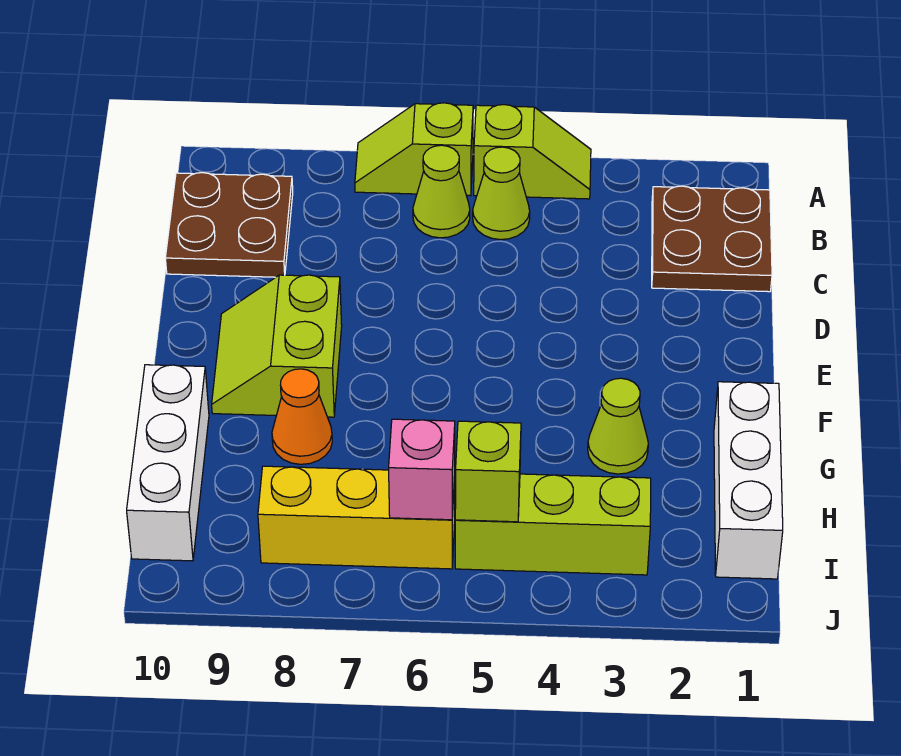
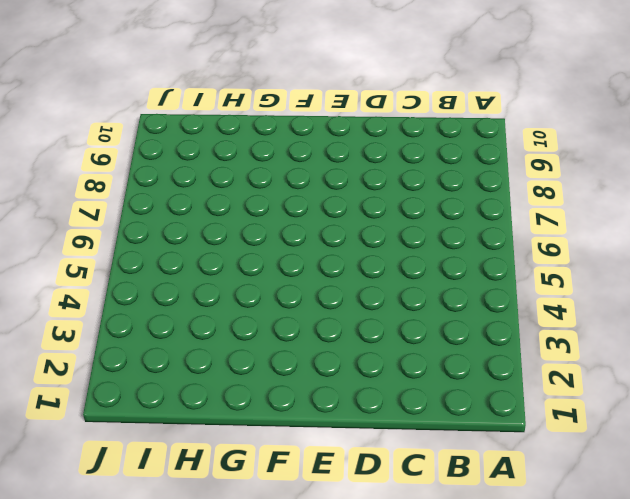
none -> lime slope A4:A5 level 1 top 5
none -> lime slope A6:A7 level 1 top 6
none -> brown plate B1:C2 level 1

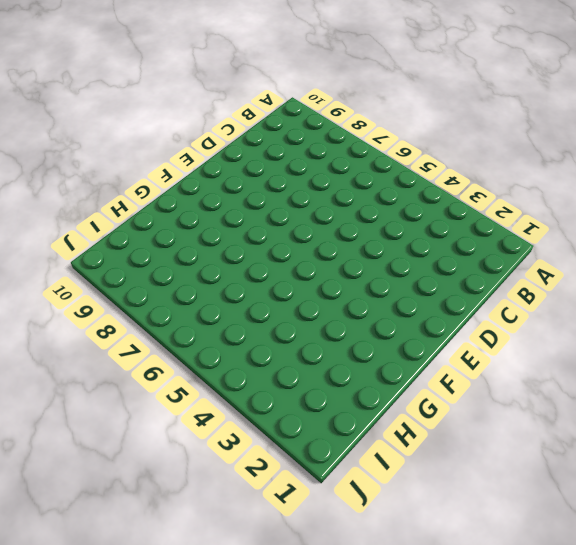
none -> lime slope A4:A5 level 1 top 5
none -> lime slope A6:A7 level 1 top 6
none -> brown plate B1:C2 level 1

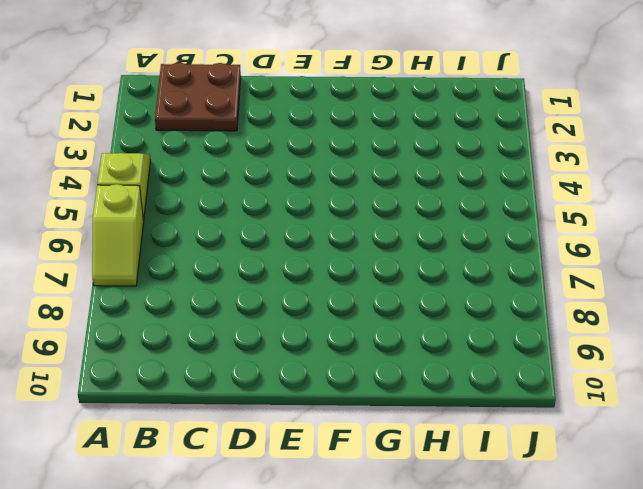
none -> lime cone B5 level 1
none -> lime cone B6 level 1
none -> brown plate B9:C10 level 1

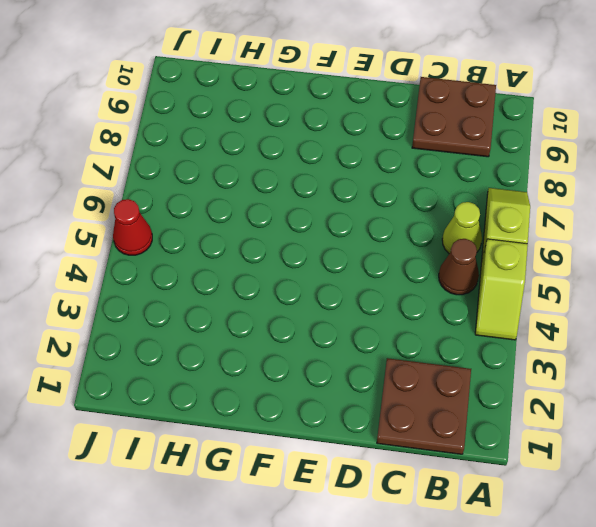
brown cone B5 level 1 -> lime cone B5 level 1
red cone J5 level 1 -> none
none -> lime slope E8:F9 level 1 top 8
none -> white brick G1:I1 level 1
none -> lime cone G3 level 1

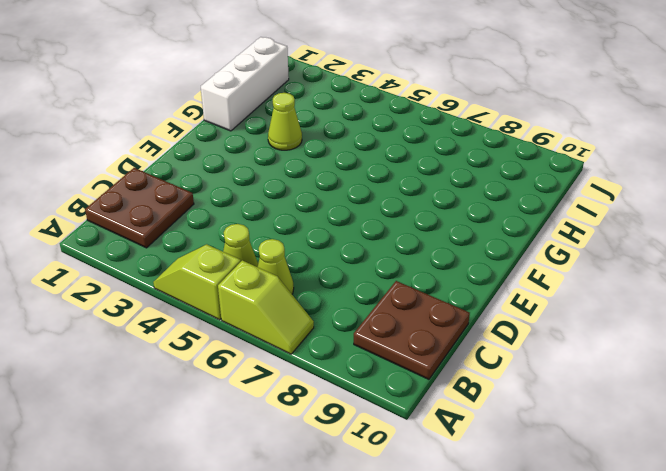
none -> lime slope E8:F9 level 1 top 8
none -> orange cone G8 level 1
none -> white brick G10:I10 level 1

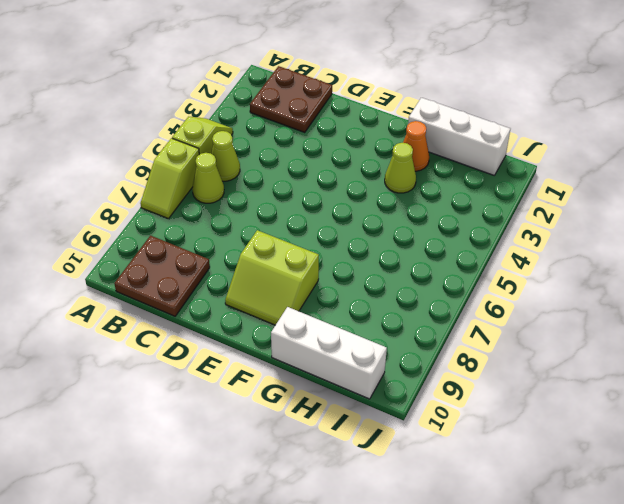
orange cone G2 level 1 -> orange cone G8 level 1
none -> lime brick I3:I5 level 1
none -> yellow brick I6:I8 level 1
none -> lime brick I5 level 2

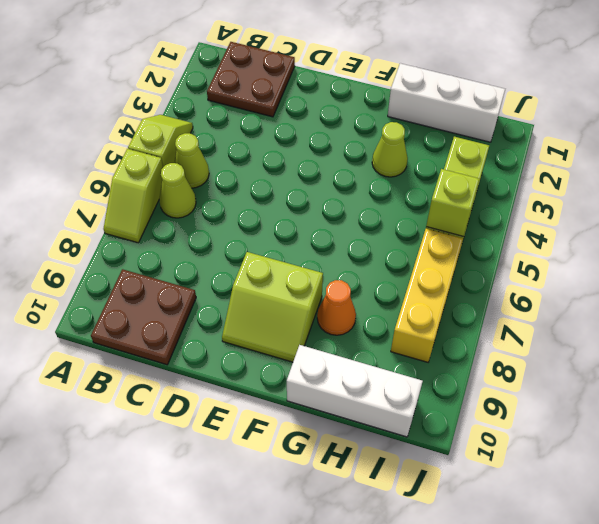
none -> pink brick I6 level 2

